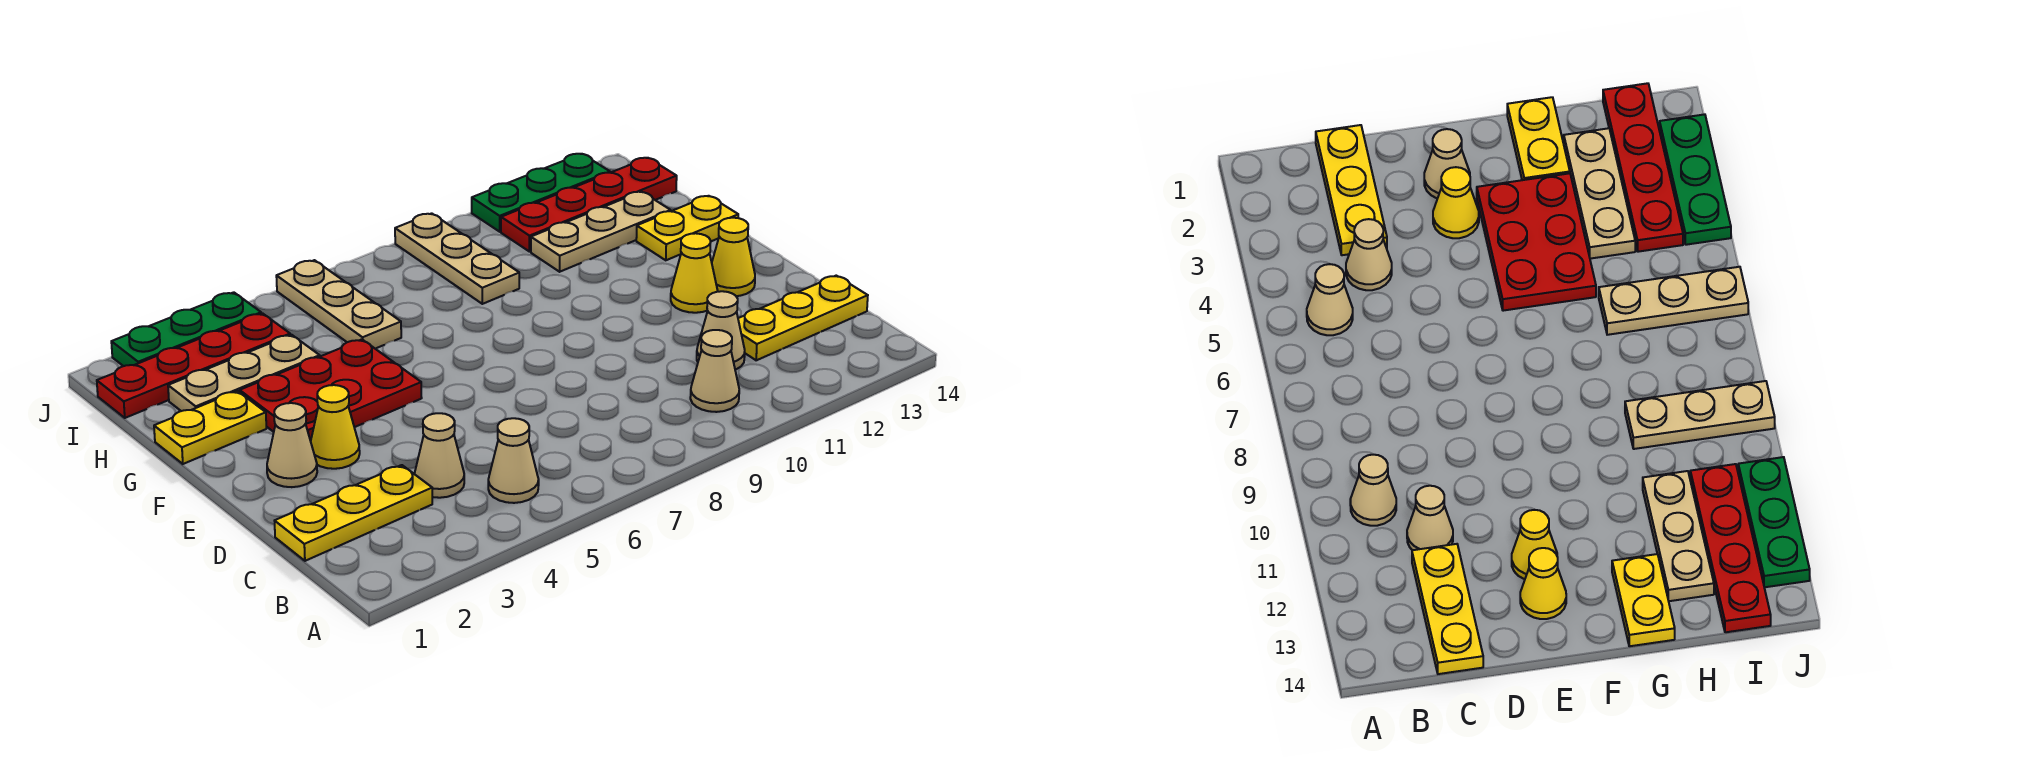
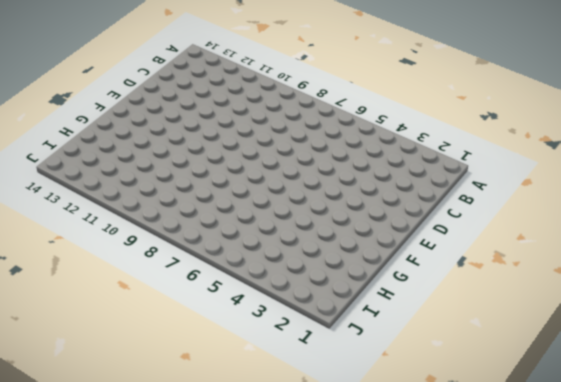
none -> tan cone B5 level 1
none -> tan cone B10 level 1
none -> yellow plate C1:C3 level 1

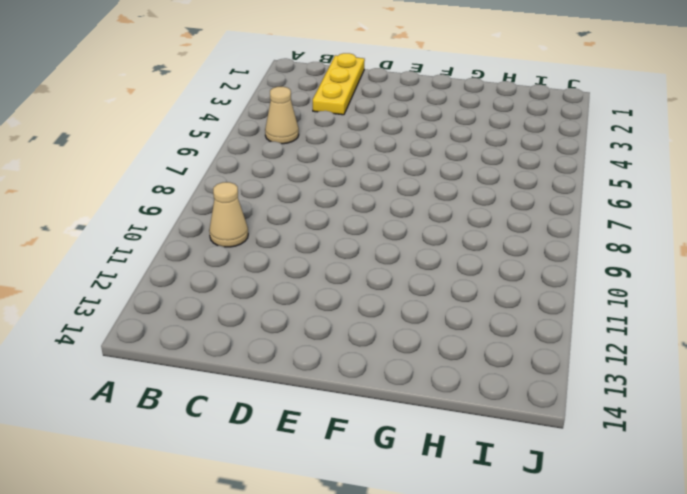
none -> tan cone C4 level 1
none -> tan cone C11 level 1
none -> yellow plate C12:C14 level 1

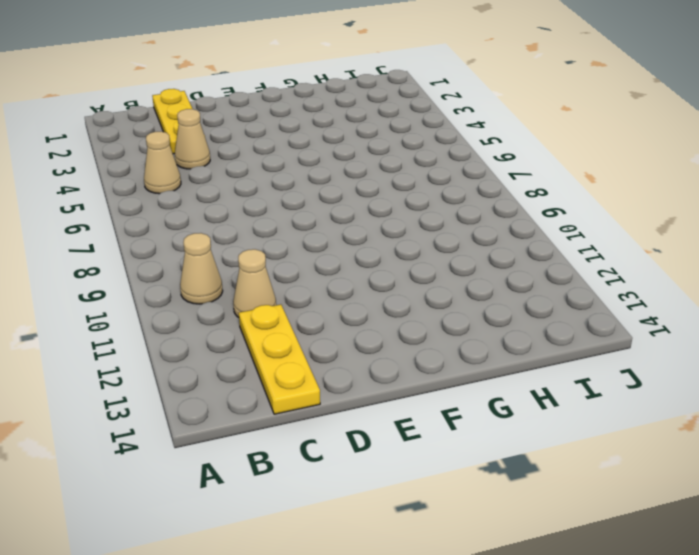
none -> tan cone E2 level 1
none -> yellow cone E3 level 1
none -> yellow cone E12 level 1

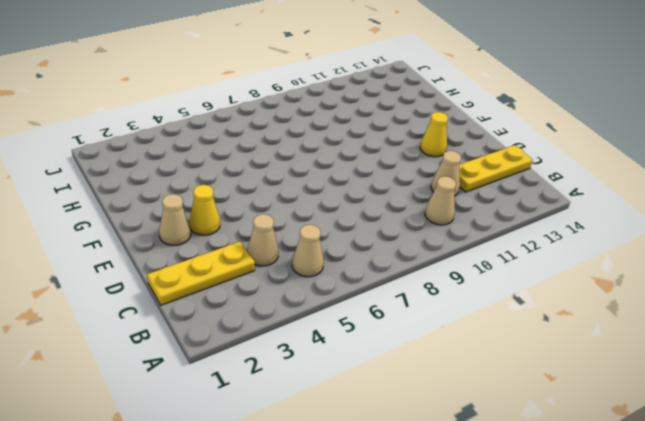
none -> yellow cone E13 level 1
none -> red plate F3:G5 level 1
none -> yellow plate G1:G2 level 1

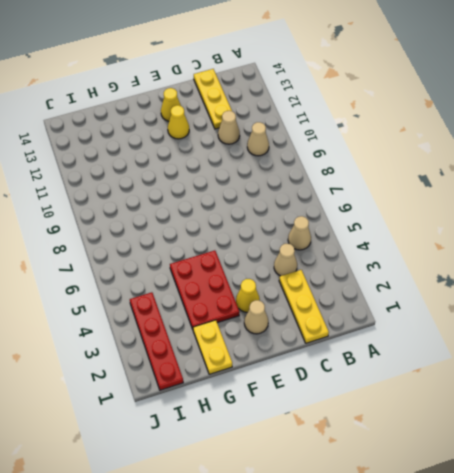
none -> yellow plate G13:G14 level 1
none -> tan plate H2:H4 level 1
none -> tan plate H6:J6 level 1

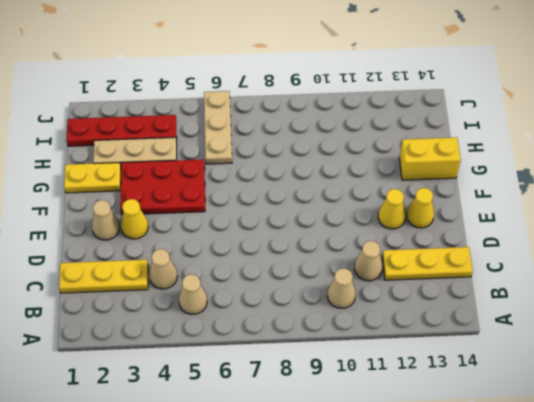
yellow brick G13:G14 level 1 -> yellow plate G13:G14 level 1
none -> tan plate H9:J9 level 1
none -> tan plate H11:H13 level 1
none -> red plate I11:I14 level 1

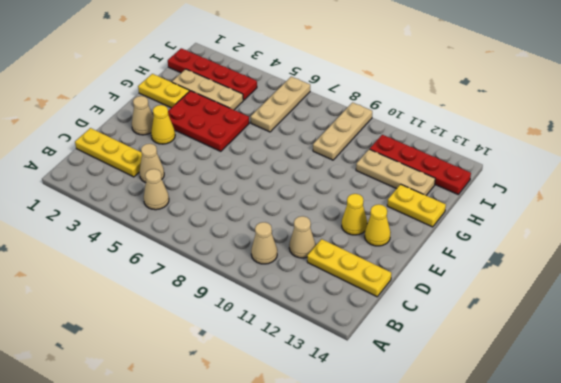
none -> green plate J2:J4 level 1
none -> green plate J11:J13 level 1

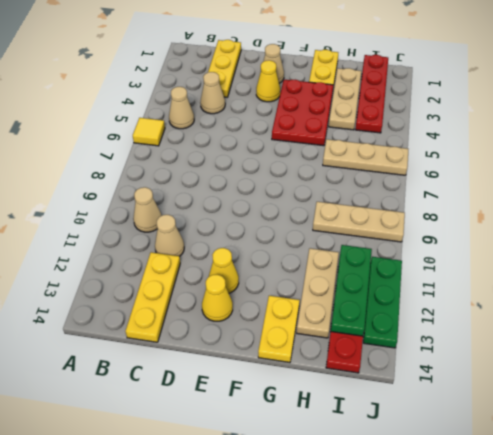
yellow tile A6 level 1 -> none
green plate I11:I13 level 2 -> green plate J2:J4 level 1

